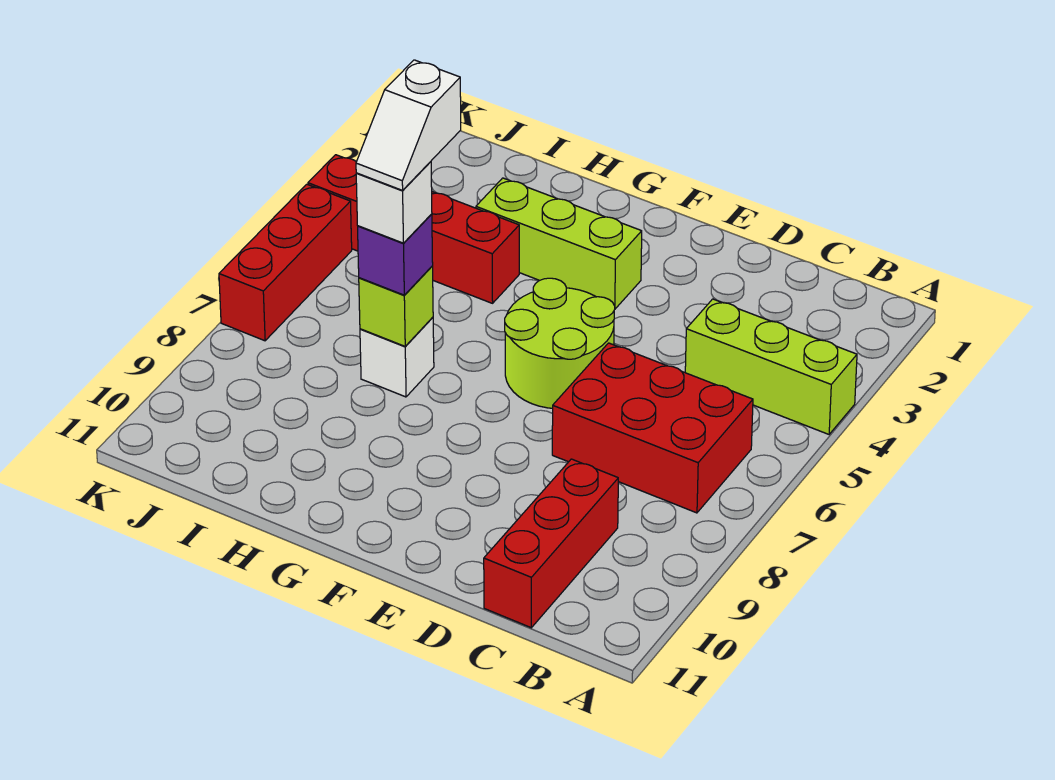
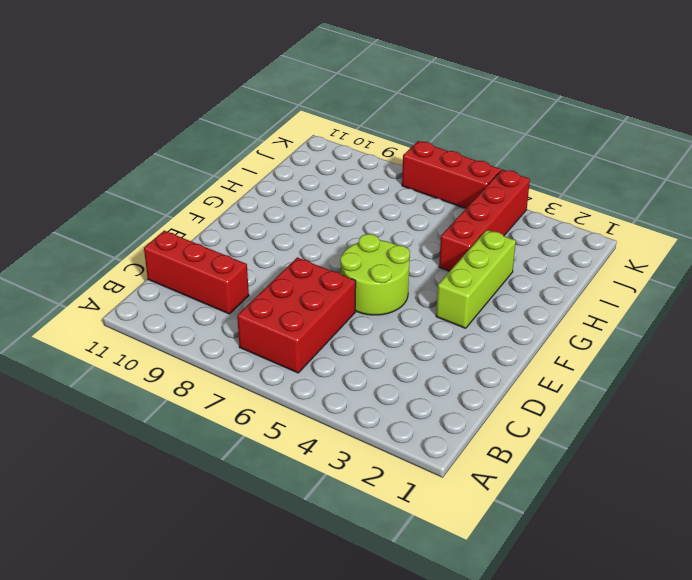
none -> lime brick A4:C4 level 1
none -> white brick H7 level 1
none -> lime brick H7 level 2

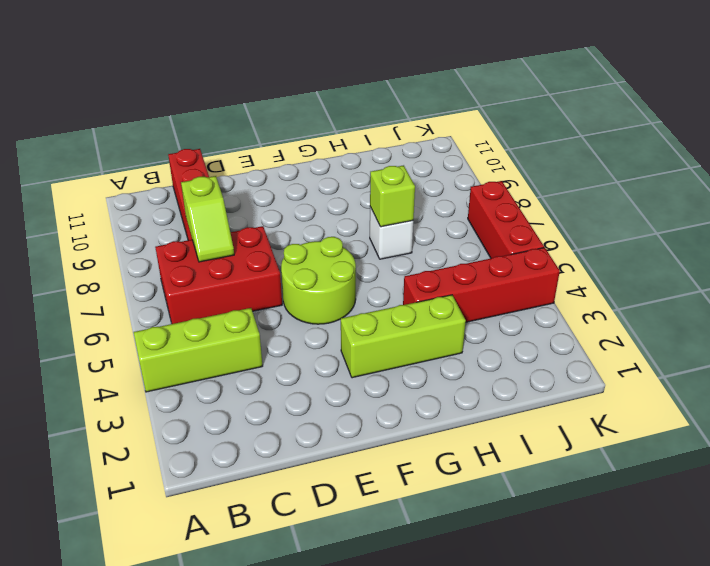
lime slope C7:C8 level 2 top 8 -> none
none -> purple brick H7 level 3
none -> white brick H7 level 4
none -> white slope H6:H7 level 5 top 6

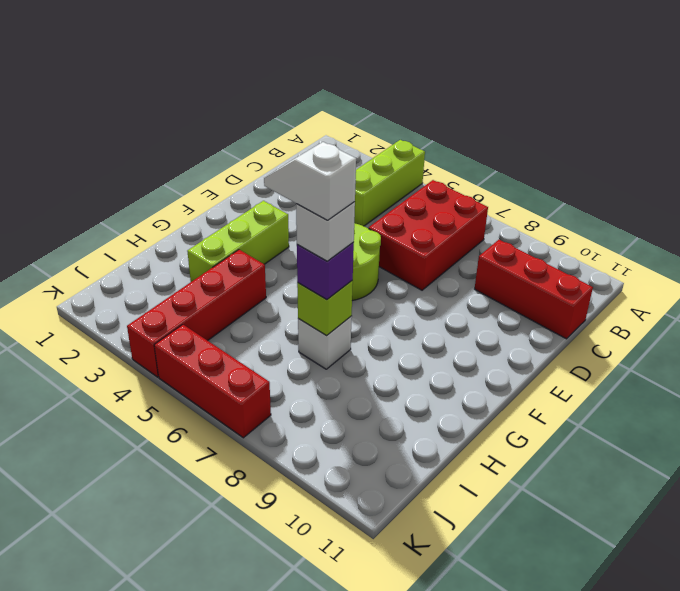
white slope H6:H7 level 5 top 7 -> white slope H6:H7 level 5 top 6

